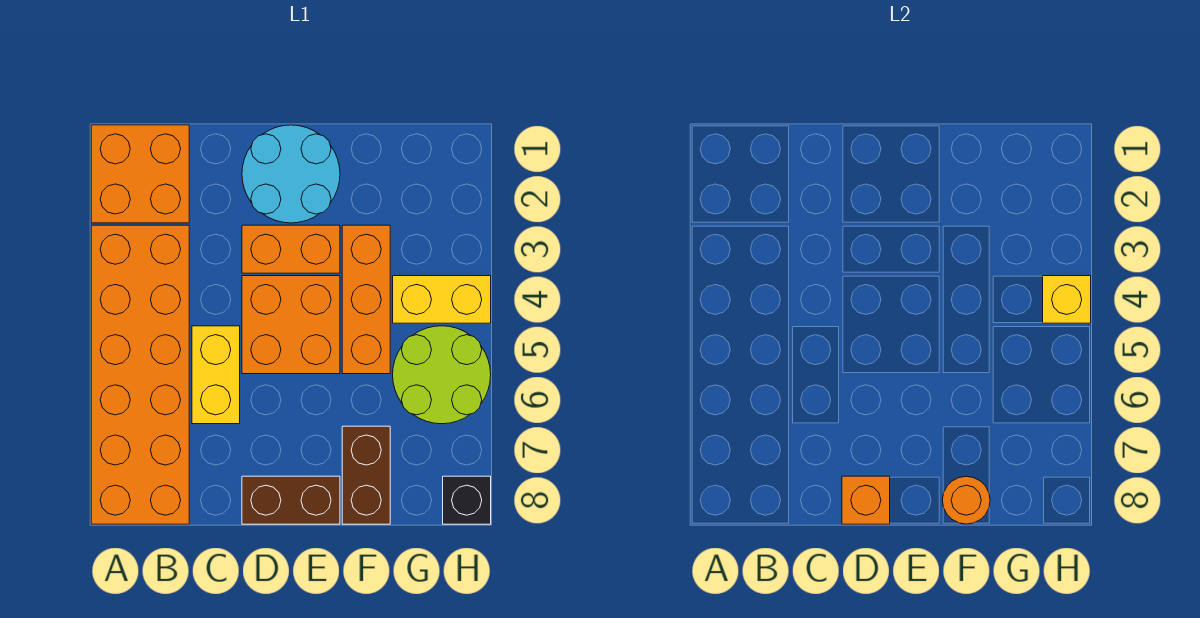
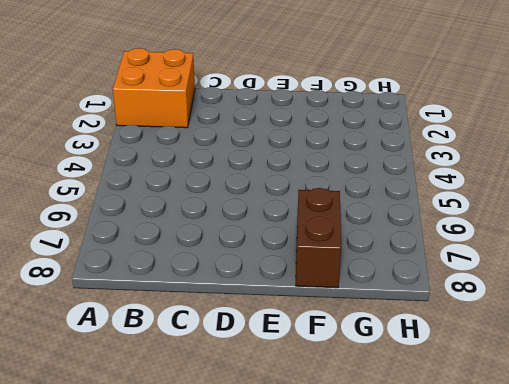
none -> orange brick A3:B8 level 1
none -> yellow brick C5:C6 level 1
none -> cyan round brick D1:E2 level 1

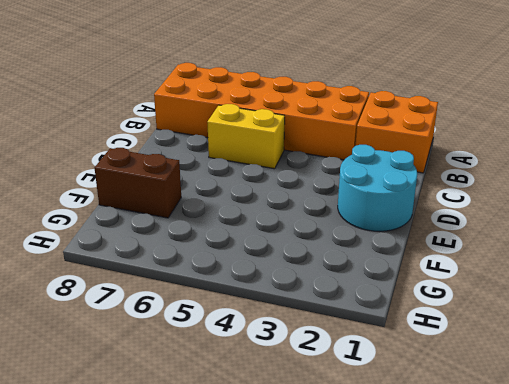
none -> orange brick D3:E3 level 1
none -> orange brick D4:E5 level 1
none -> brown brick D8:E8 level 1

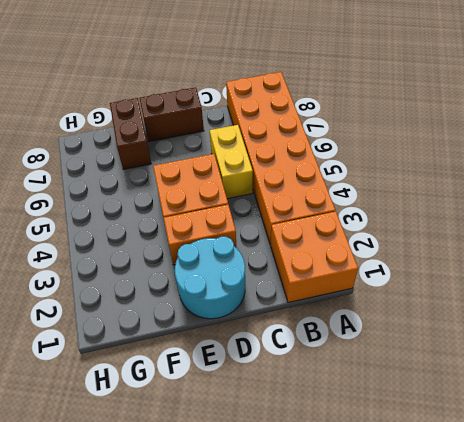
none -> orange brick F3:F5 level 1
none -> yellow brick G4:H4 level 1
none -> lime round brick G5:H6 level 1

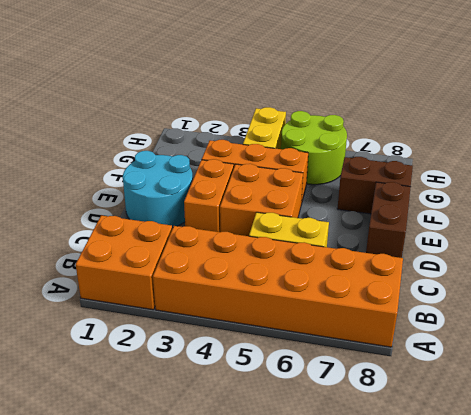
none -> black brick H8 level 1
none -> orange brick D8 level 2
none -> orange round brick F8 level 2

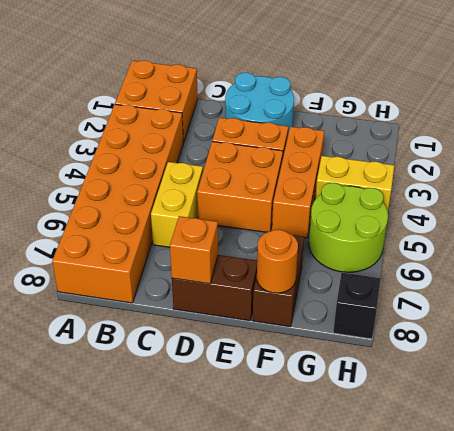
none -> yellow brick H4 level 2

